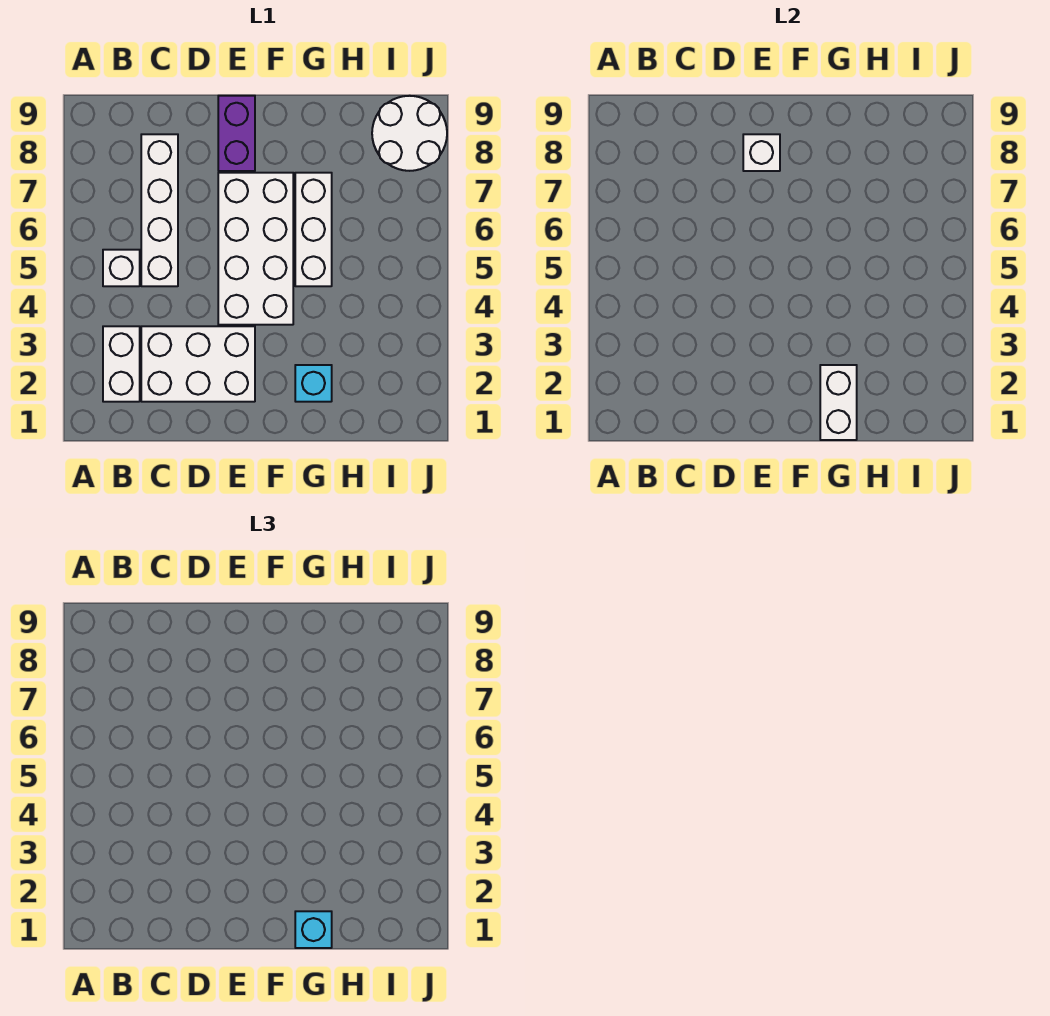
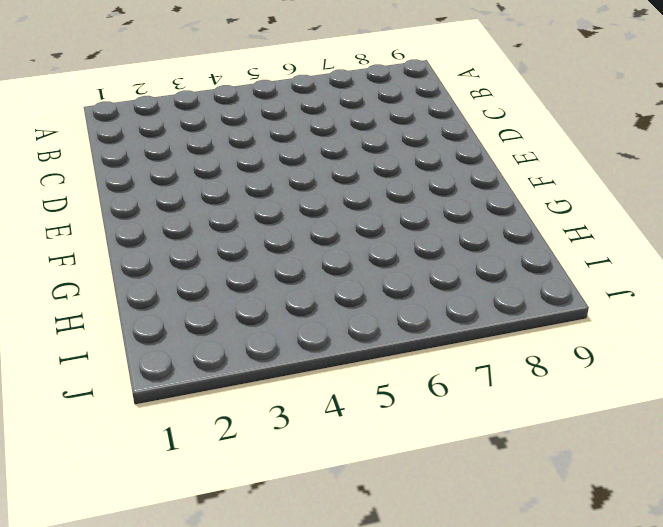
none -> white brick B2:B3 level 1
none -> white brick B5 level 1
none -> white brick C2:E3 level 1

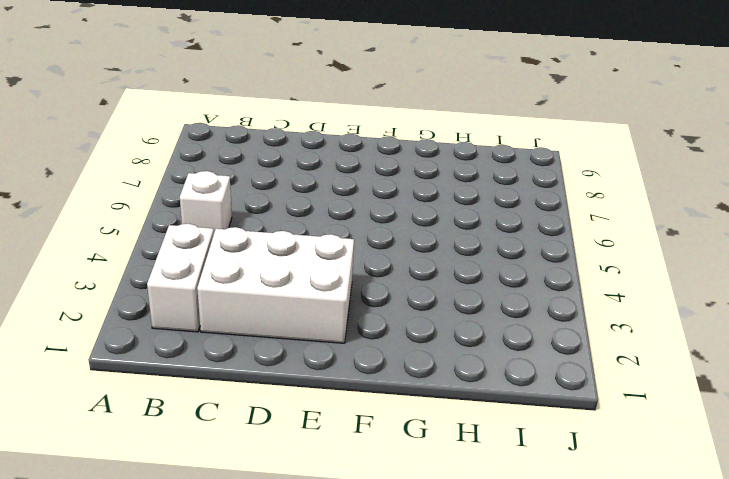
none -> white brick C5:C8 level 1
none -> white brick E4:F7 level 1
none -> purple brick E8:E9 level 1

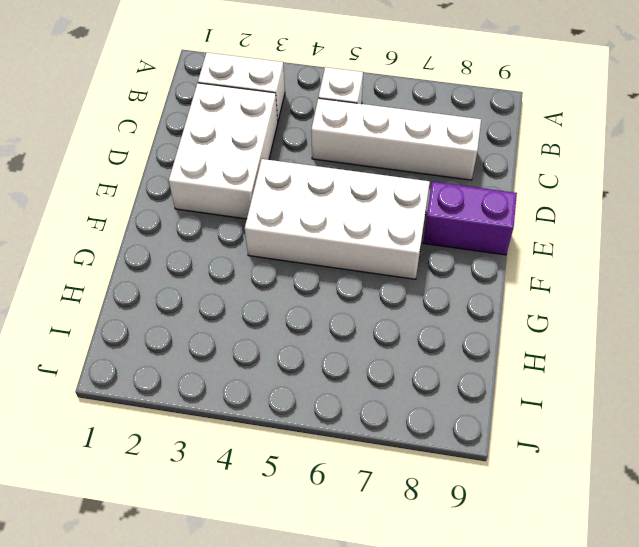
none -> cyan brick G2 level 1
none -> white brick G5:G7 level 1
none -> white round brick I8:J9 level 1

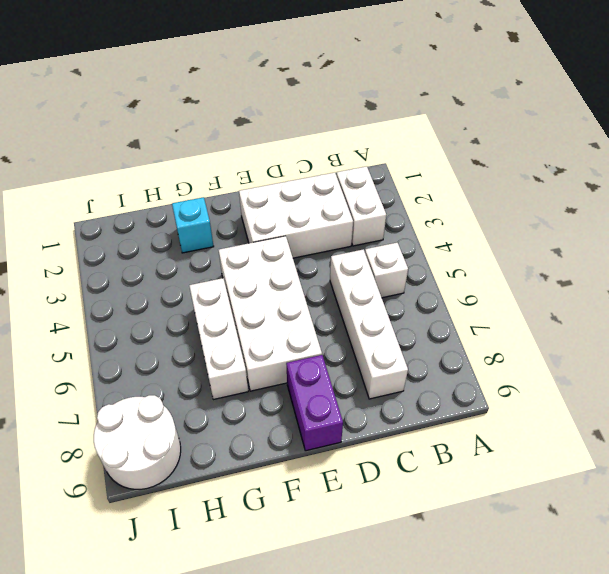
none -> white brick E8 level 2
none -> white brick G1:G2 level 2
none -> cyan brick G1 level 3

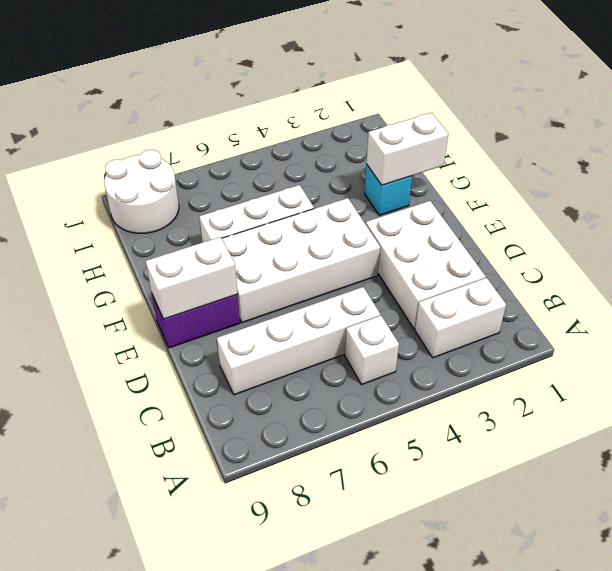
white brick E8:E9 level 2 -> white brick E8 level 2
none -> cyan brick G1 level 3

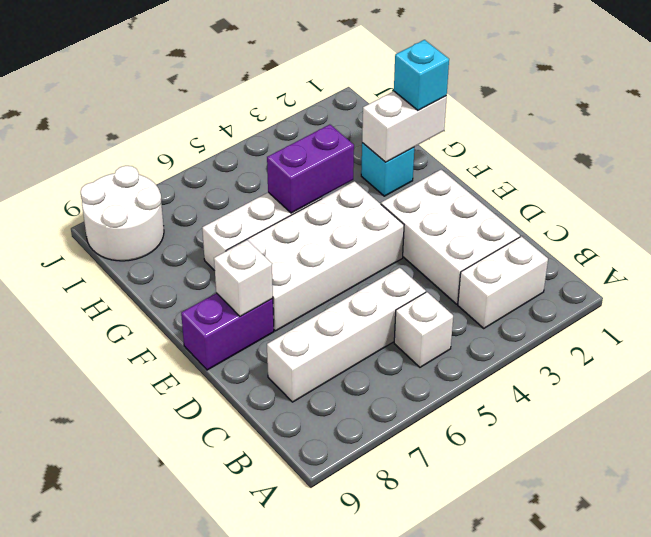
purple brick G4:G5 level 2 -> none

